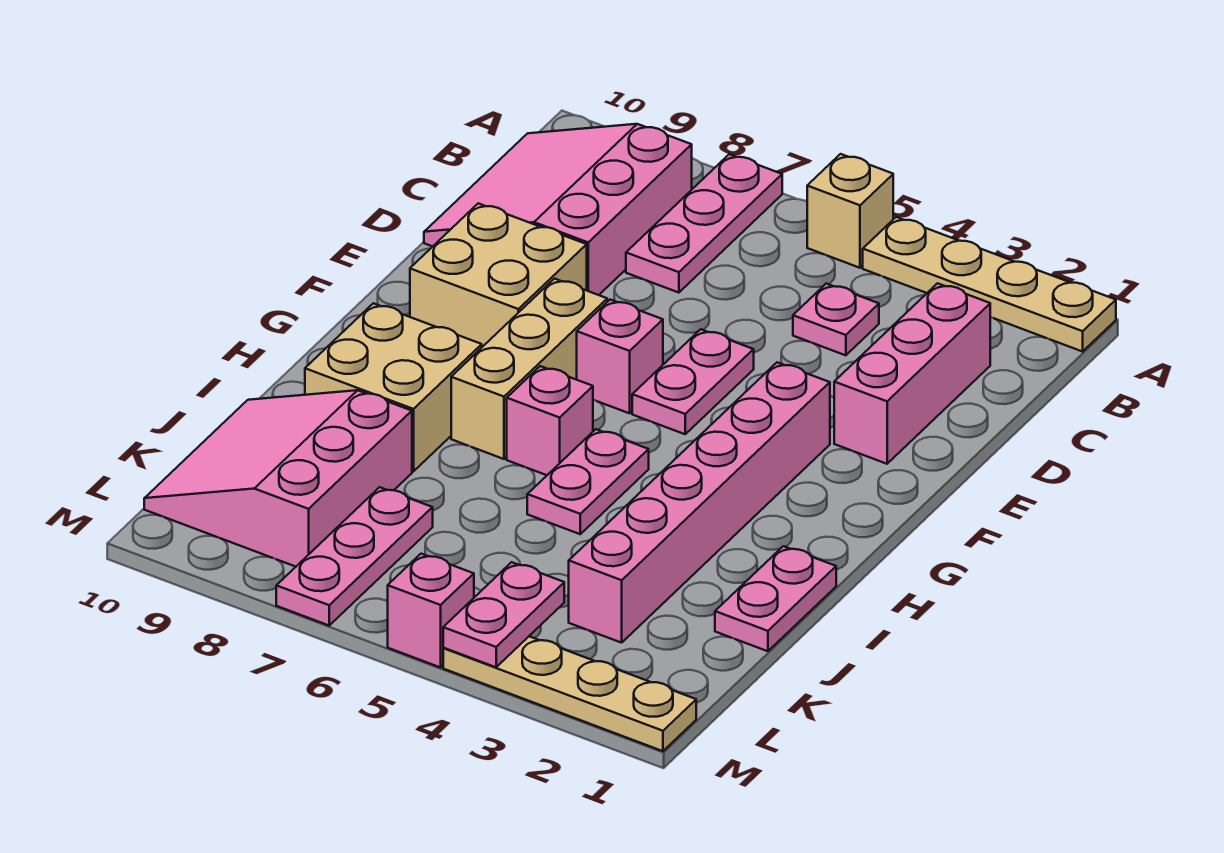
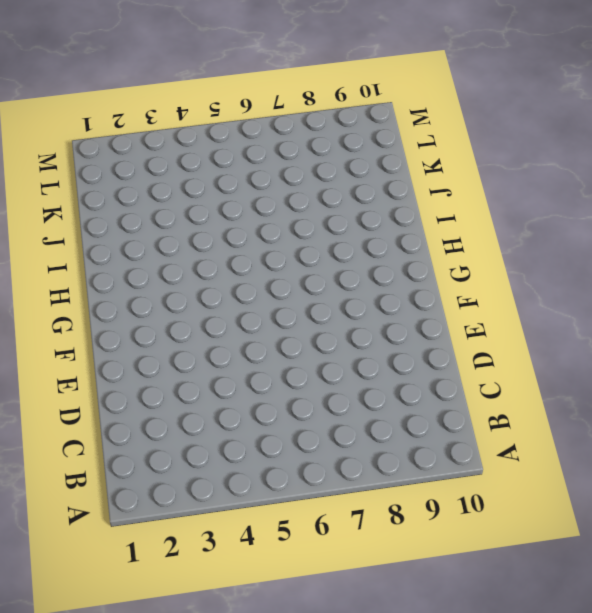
none -> tan plate A1:A4 level 1
none -> tan brick A5 level 1
none -> pink plate A7:C7 level 1

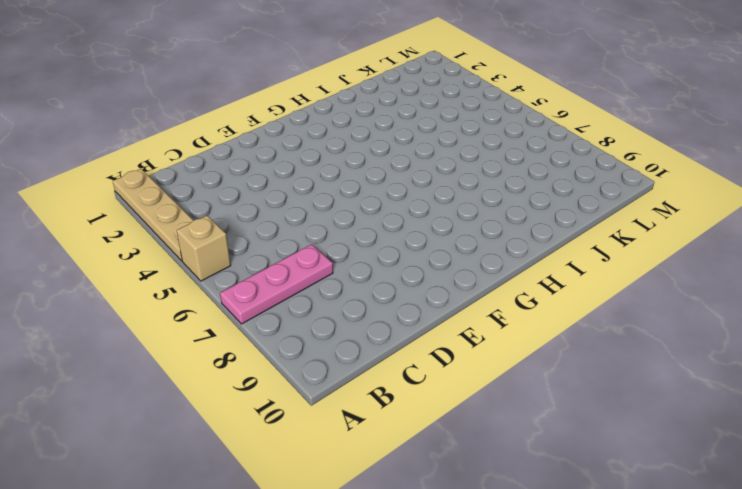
none -> pink slope B8:D10 level 1 top 8
none -> pink brick C2:E2 level 1
none -> pink plate C4 level 1

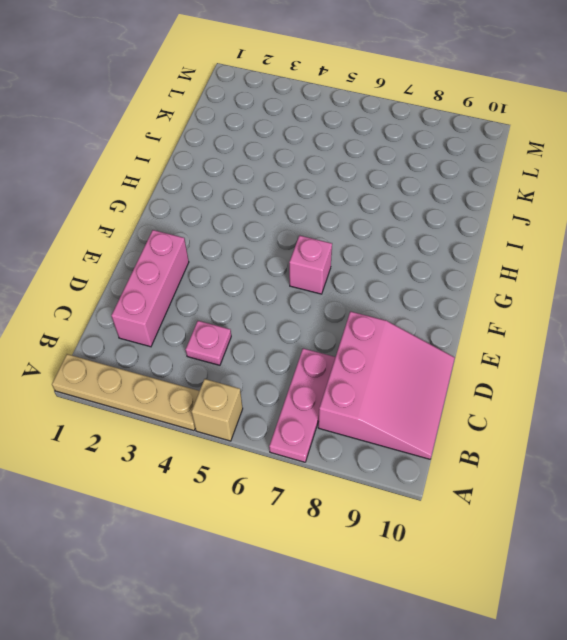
none -> pink plate E5:F5 level 1
none -> tan brick E8:F9 level 1
none -> pink brick F3:K3 level 1

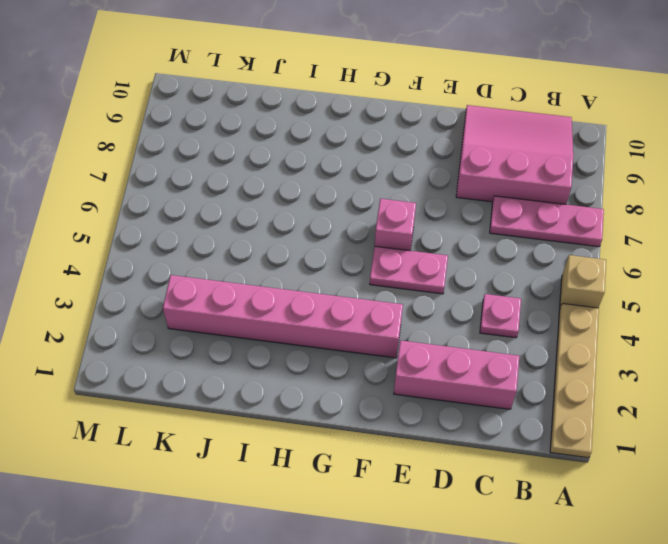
none -> tan brick E8:F9 level 1
none -> tan brick F7:H7 level 1
none -> pink plate H5:I5 level 1

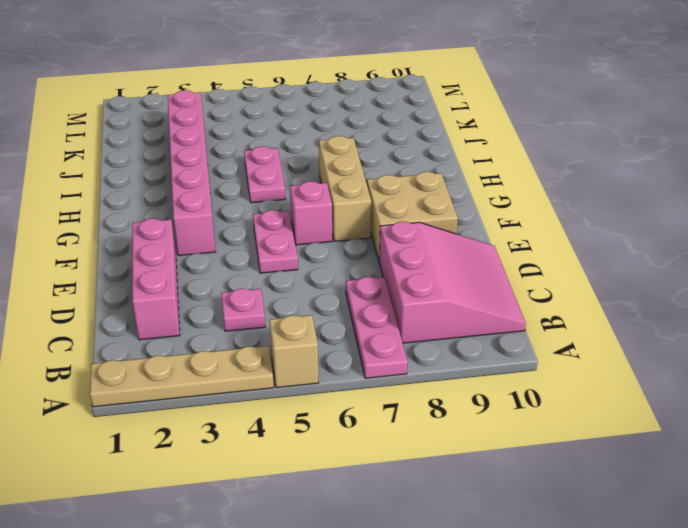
none -> pink brick H6 level 1
none -> tan brick H8:I9 level 1
none -> pink plate I1:J1 level 1

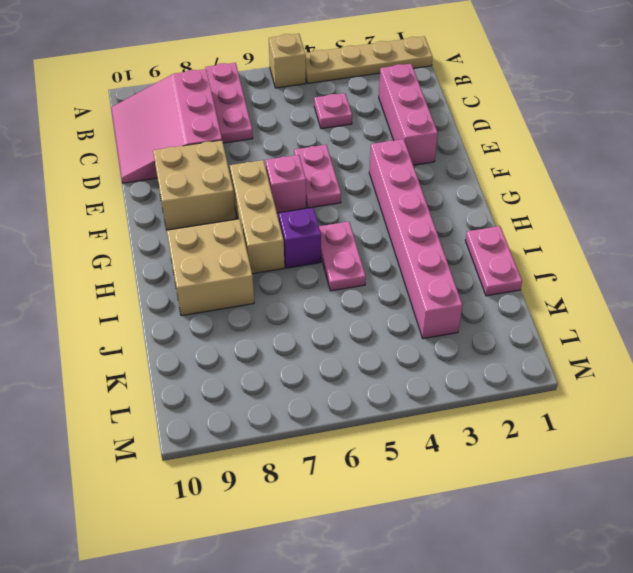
purple brick H6 level 1 -> pink brick H6 level 1
none -> pink slope J8:L10 level 1 top 8
none -> pink plate K7:M7 level 1
none -> tan plate M1:M4 level 1

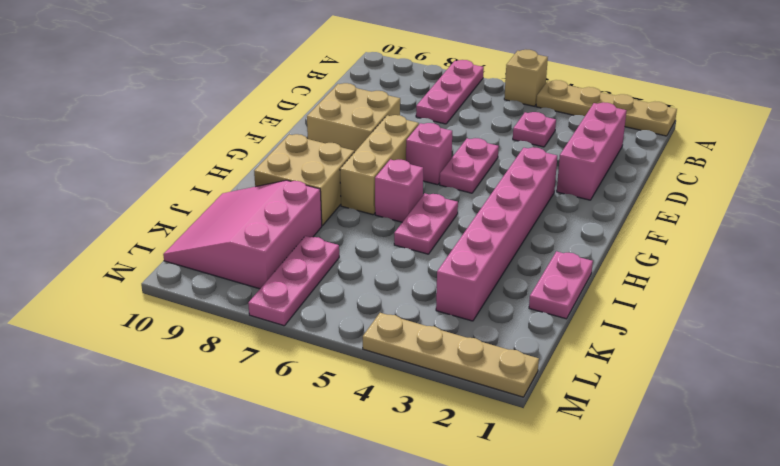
none -> pink slope B8:D10 level 1 top 8
none -> pink brick M5 level 1
none -> pink plate L4:M4 level 2

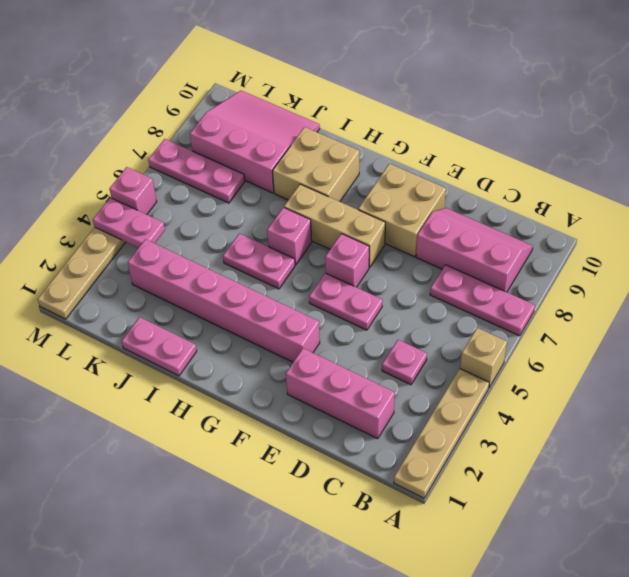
pink slope B8:D9 level 1 top 8 -> pink slope B8:D10 level 1 top 8

